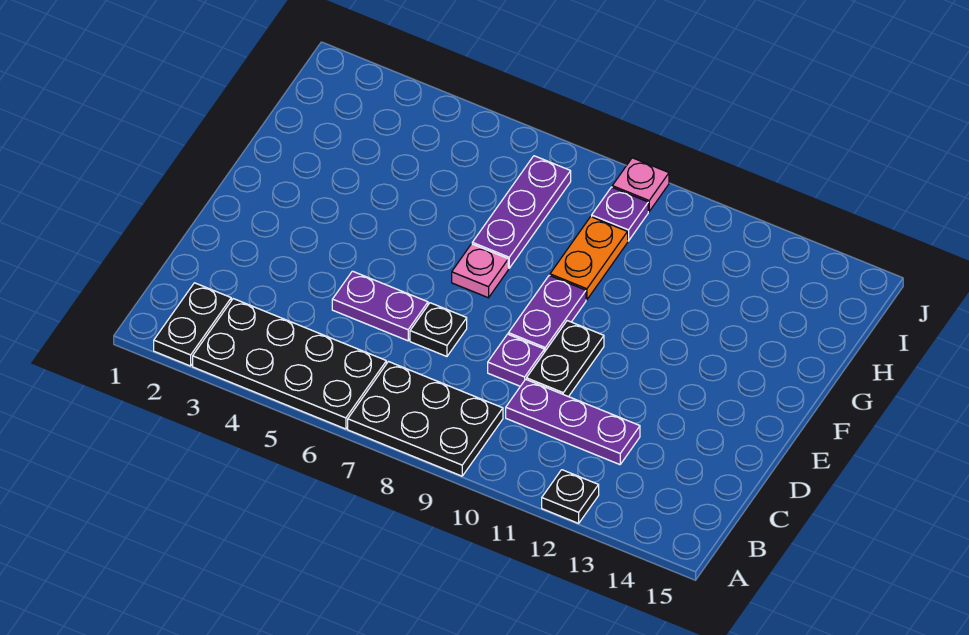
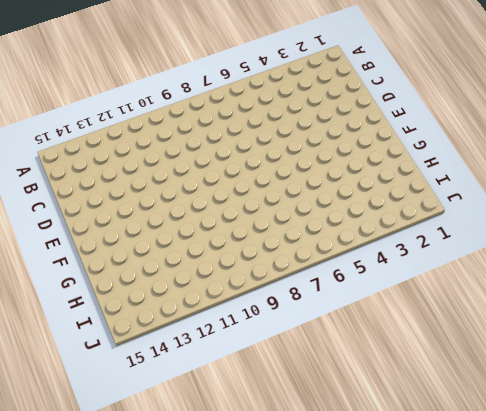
none -> black plate A2:B2 level 1
none -> black plate A3:B6 level 1
none -> black plate A7:B9 level 1

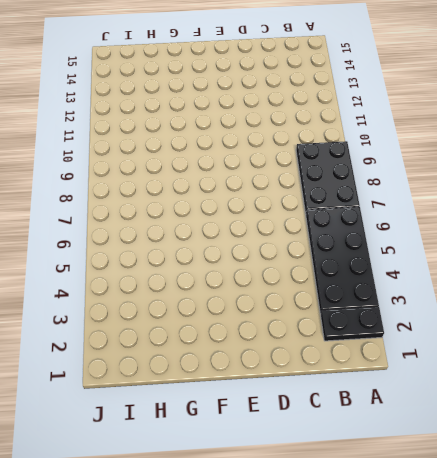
none -> black plate A12 level 1
none -> purple plate C10:C12 level 1
none -> purple plate D5:D6 level 1

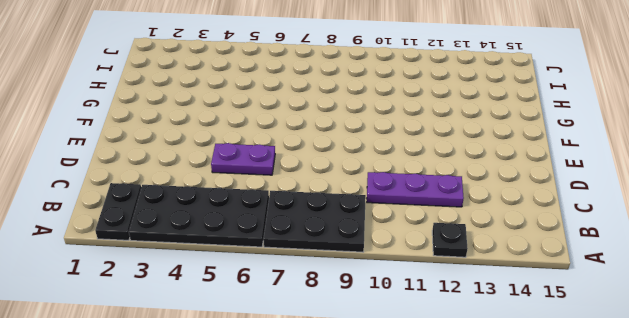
none -> black plate D7 level 1
none -> purple plate D9 level 1
none -> black plate D10:E10 level 1

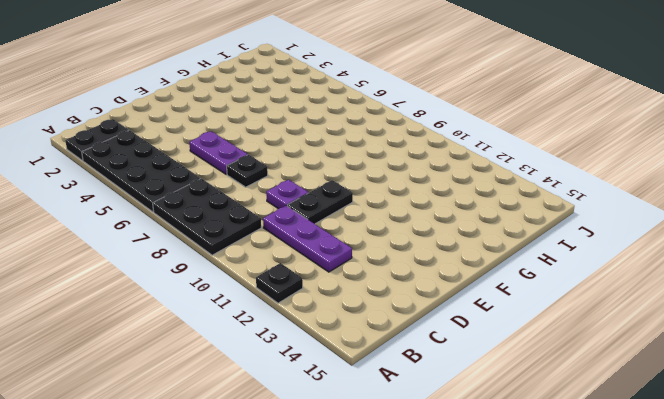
none -> purple plate E9:F9 level 1
none -> pink plate F7 level 1
none -> purple plate G7:I7 level 1

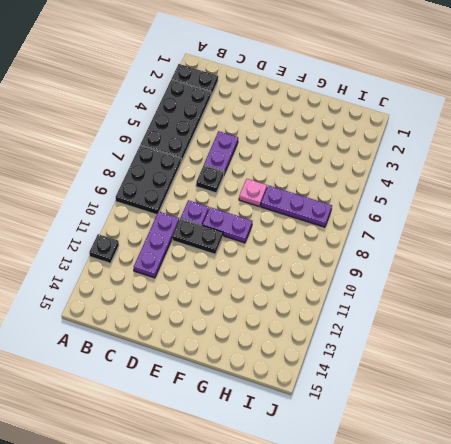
none -> orange plate G9:H9 level 1
none -> purple plate I9 level 1
none -> pink plate J9 level 1

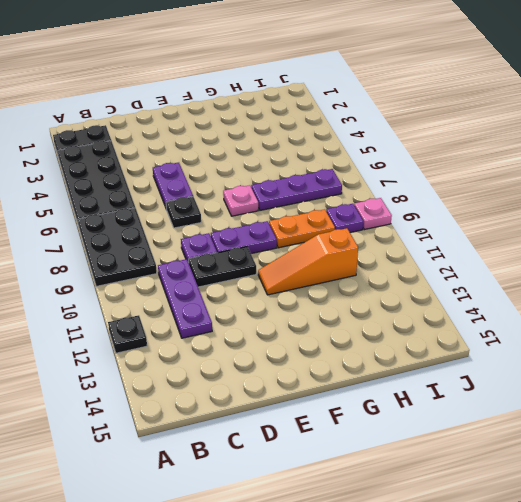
orange slope F11:H11 level 1 top H -> none

